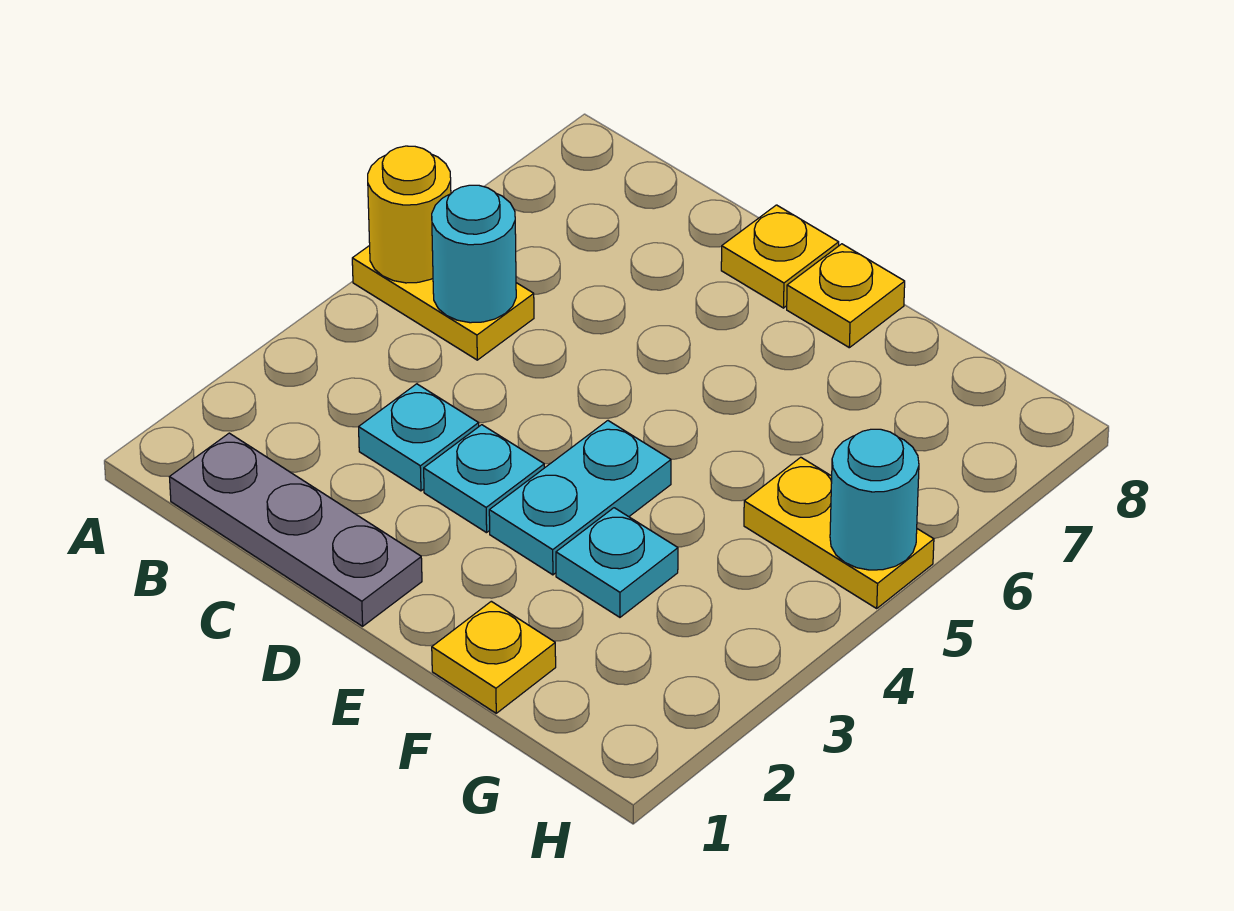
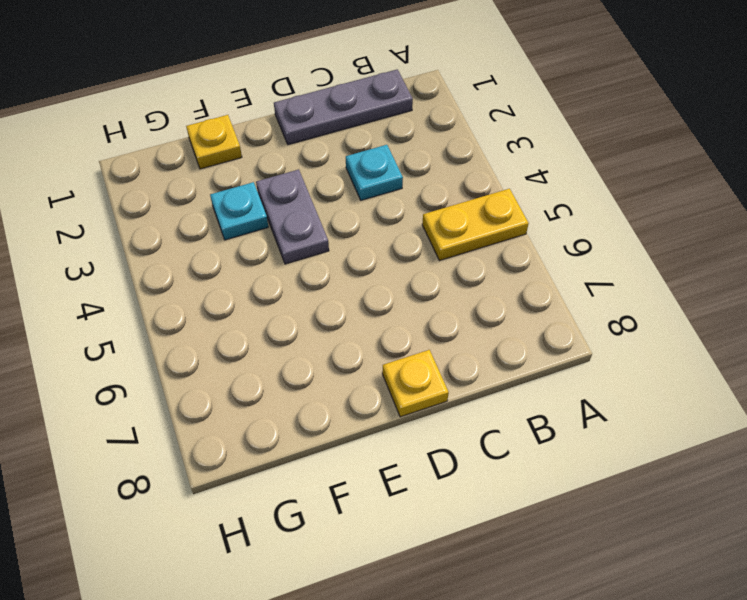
grey plate E3:E4 level 1 -> cyan plate E3:E4 level 1
none -> cyan plate D3 level 1
none -> yellow plate E8 level 1
none -> yellow plate G5:H5 level 1

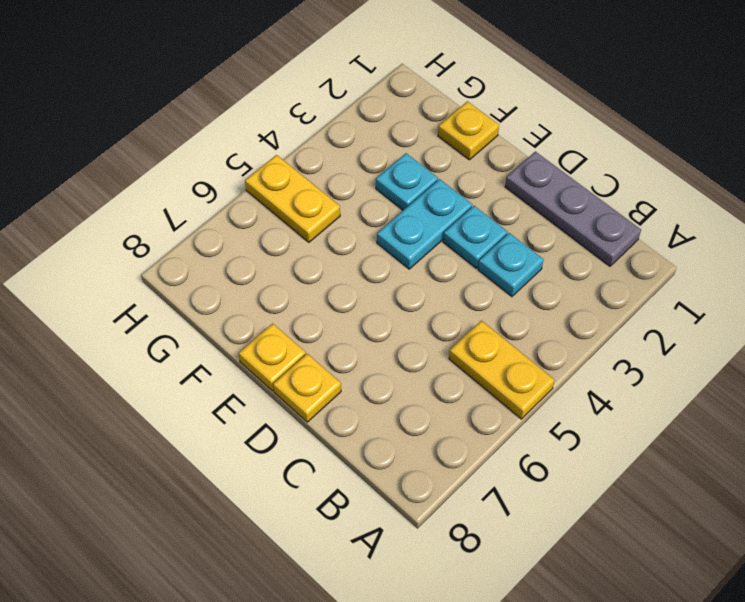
none -> yellow round brick A5 level 2
none -> cyan round brick B5 level 2
none -> cyan round brick H5 level 2

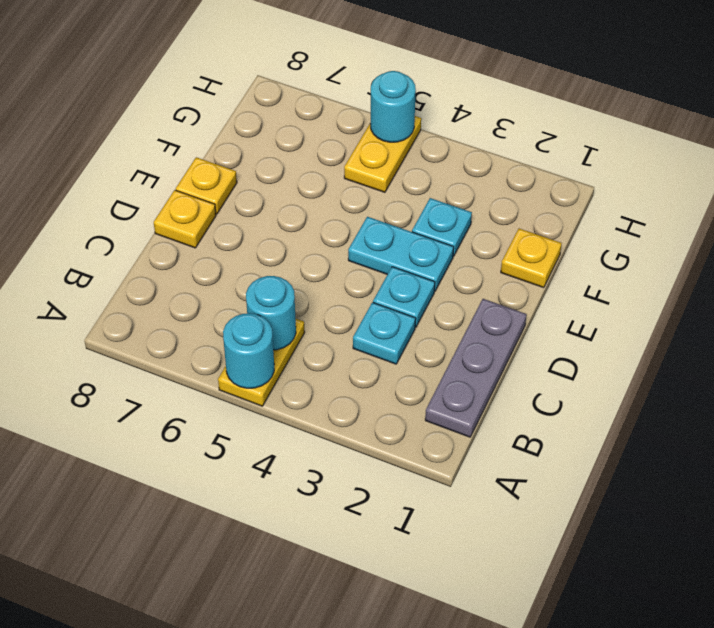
cyan round brick A5 level 2 -> yellow round brick A5 level 2

